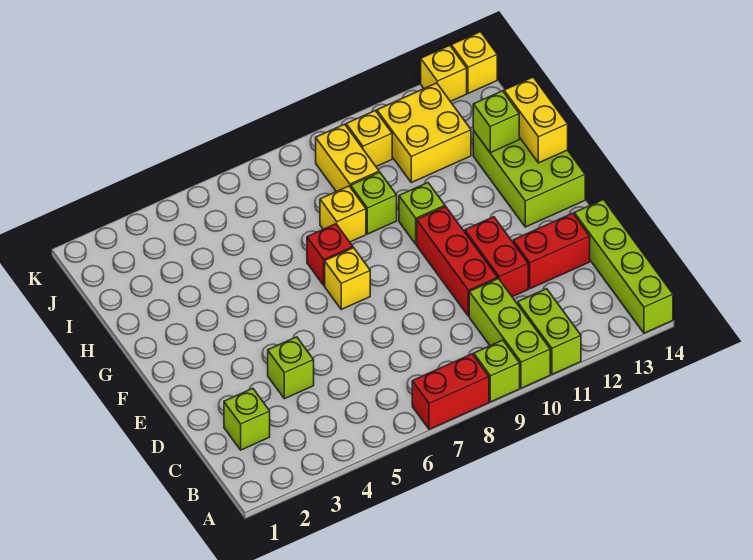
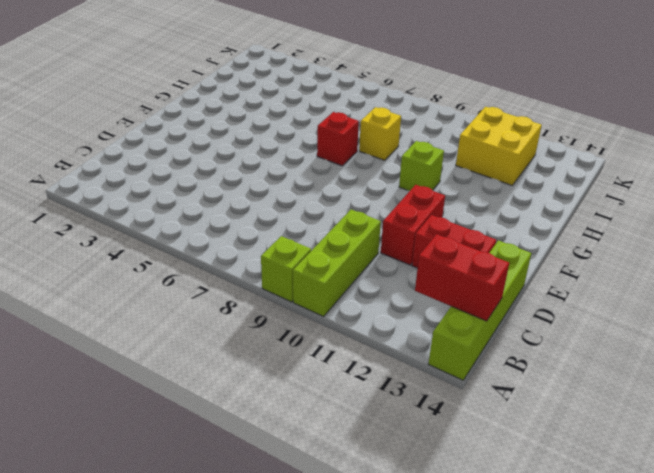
red brick B13:B14 level 2 -> red brick A7:A8 level 1
none -> lime brick A11:B11 level 1
none -> lime brick C2 level 1
none -> lime brick D4 level 1

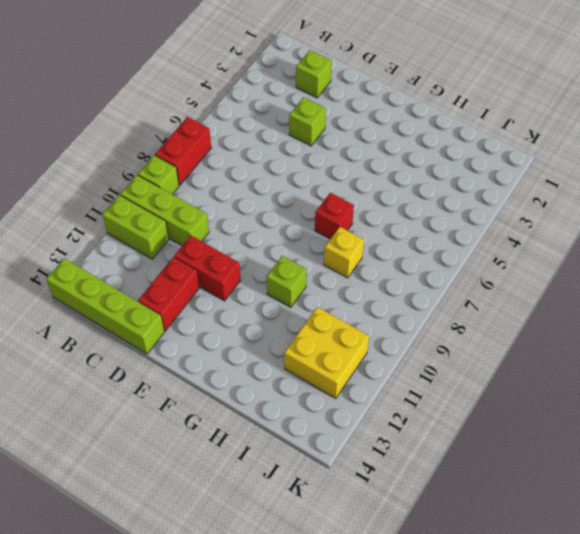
none -> red brick D10:F10 level 1
none -> yellow brick F7 level 1
none -> lime brick F13:H14 level 1

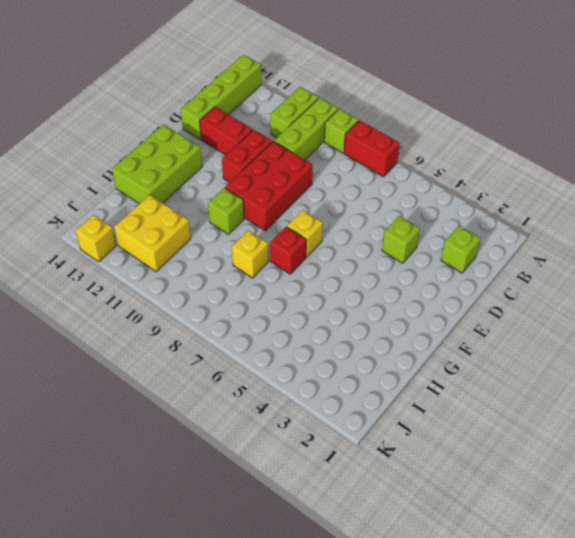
red brick D9:F10 level 1 -> red brick D10:F10 level 1
none -> lime brick H9 level 1
none -> yellow brick I9:J9 level 1
none -> yellow brick J10 level 1

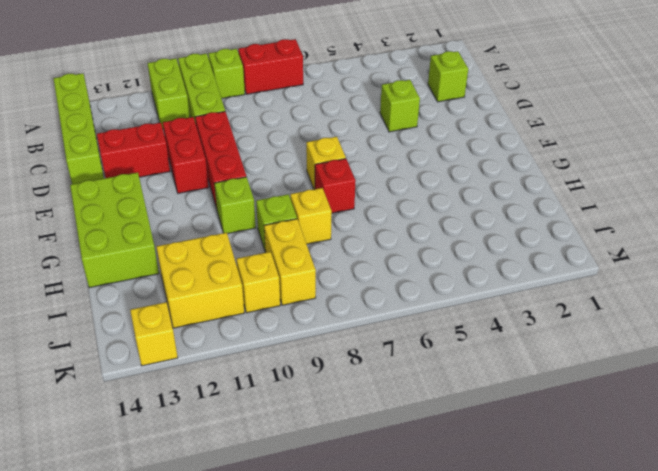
none -> yellow brick K14 level 1
none -> yellow brick G14:H14 level 2
none -> lime brick H13 level 2

